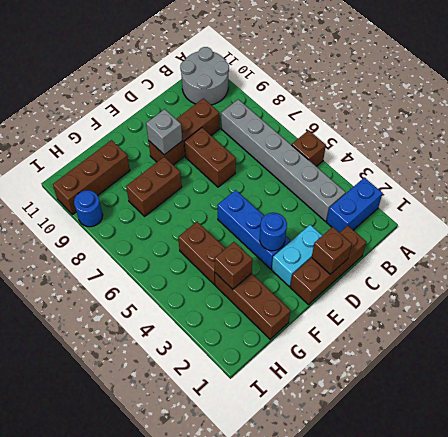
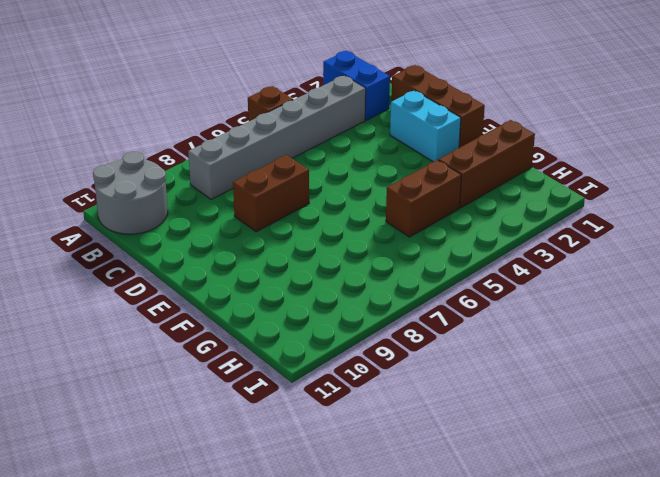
none -> brown brick C9:E9 level 1
none -> blue brick E3:E5 level 1
none -> brown brick F8:G8 level 1

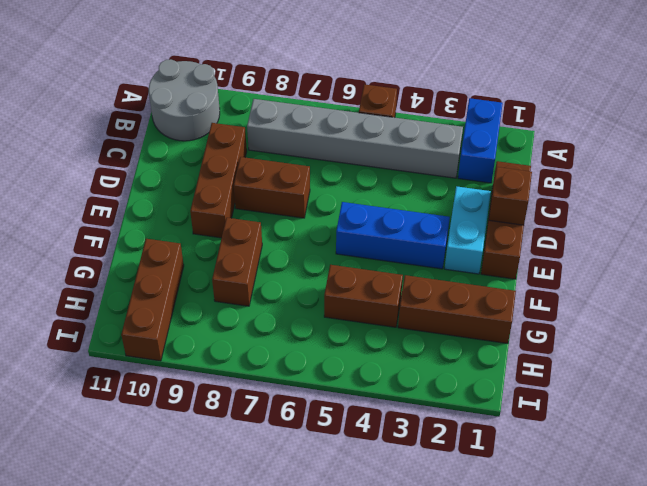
none -> blue round brick I9 level 1
none -> blue round brick E3 level 2
none -> grey brick E9 level 2

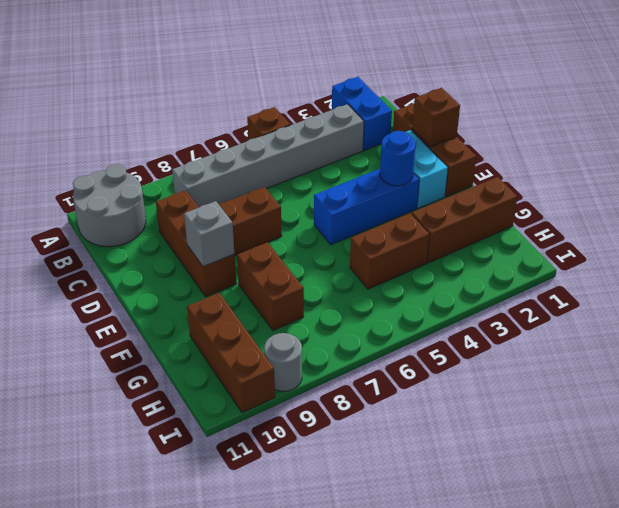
grey round brick I9 level 1 -> blue round brick I9 level 1
none -> brown brick G3 level 2

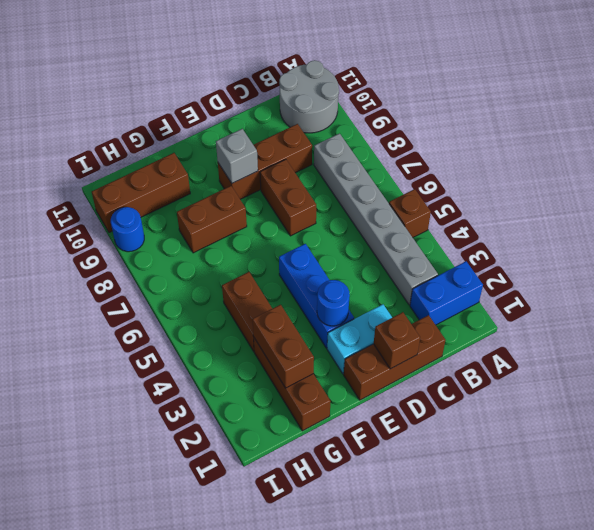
brown brick G2:G3 level 2 -> brown brick G3 level 2

